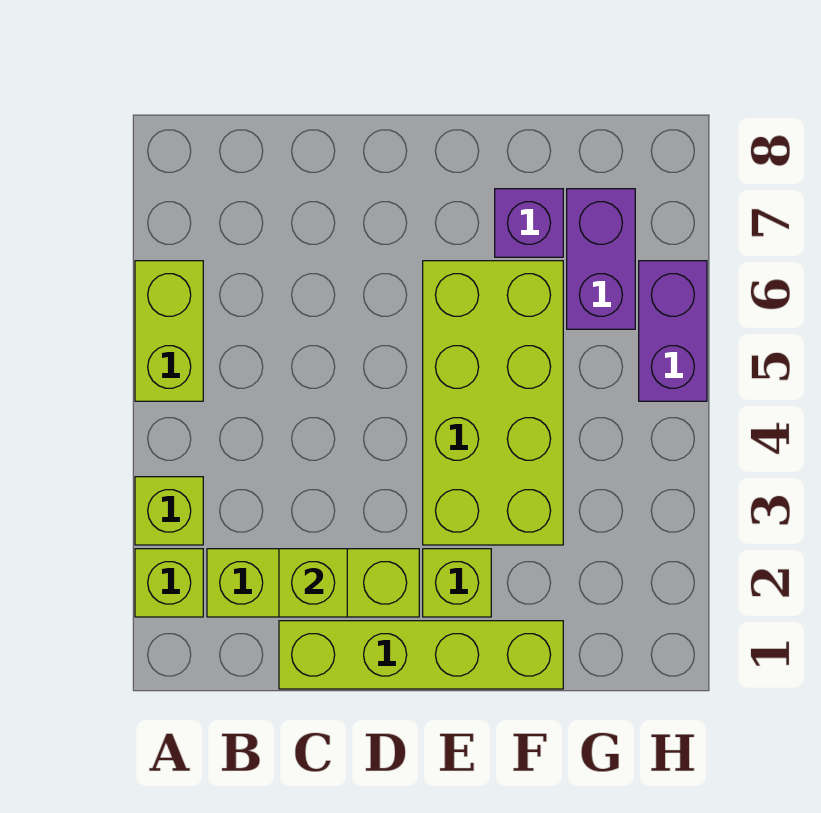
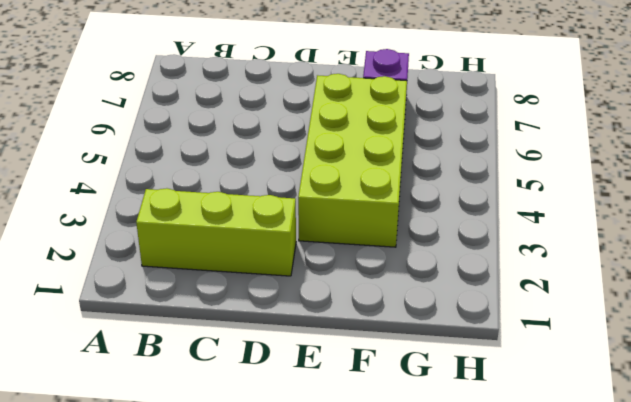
none -> lime brick A2 level 1
none -> lime brick A3 level 1

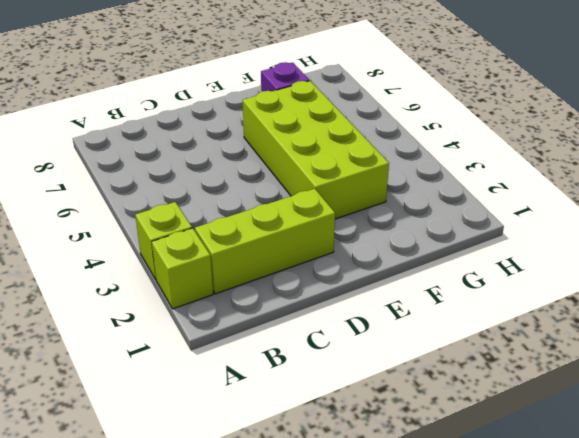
none -> lime brick A5:A6 level 1
none -> lime brick C1:F1 level 1

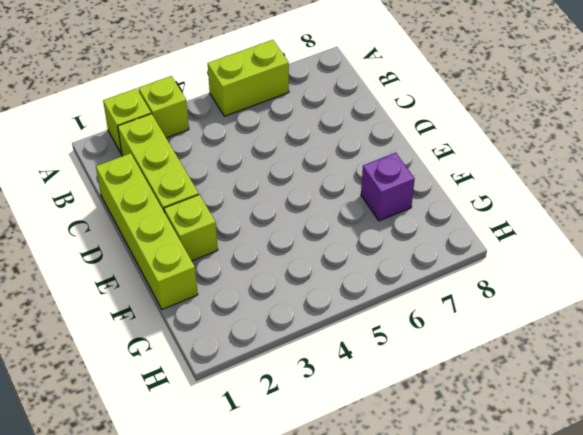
none -> lime brick E3:F6 level 1
none -> purple brick G6:G7 level 1

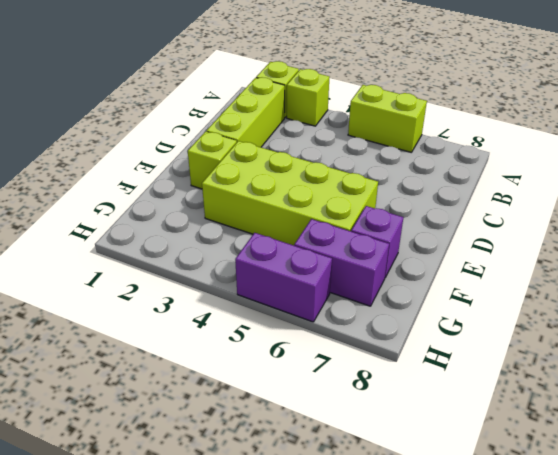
none -> lime brick C1:F1 level 1
none -> lime brick C2 level 2

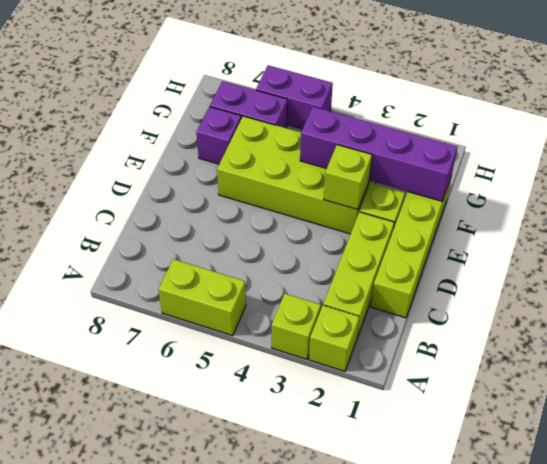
lime brick E3 level 2 -> lime brick C2 level 2
purple brick F1:F4 level 2 -> none

